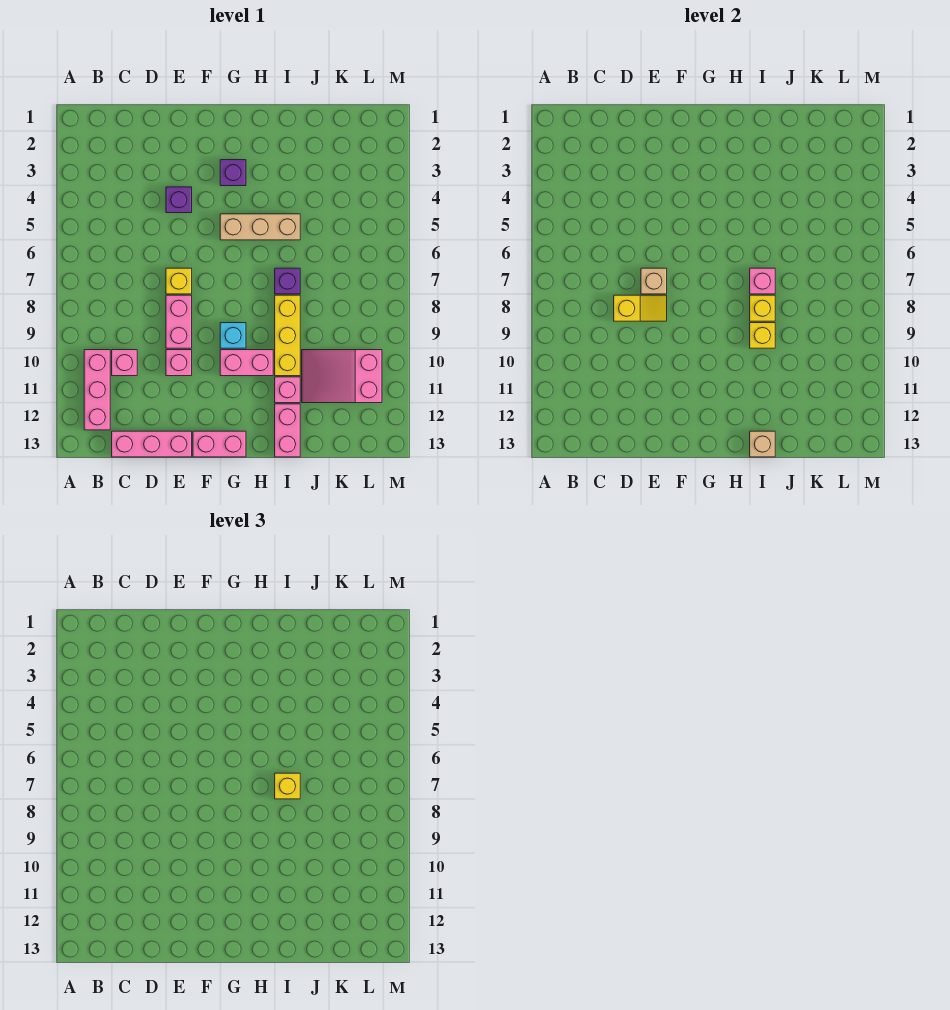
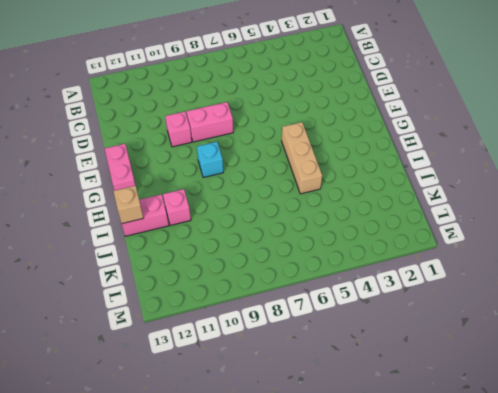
none -> pink brick B10:B12 level 1
none -> pink brick C10 level 1
none -> pink brick C13:E13 level 1

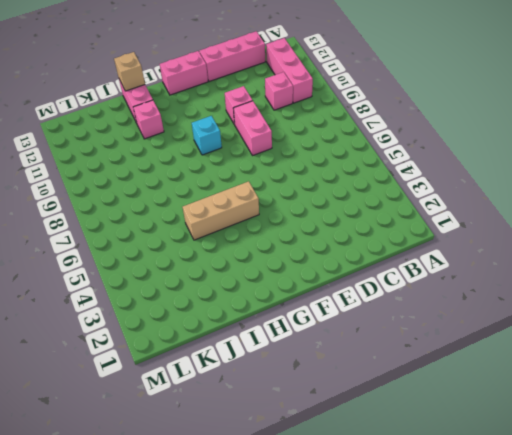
none -> purple brick E4 level 1
none -> yellow brick E7 level 1
none -> purple brick G3 level 1

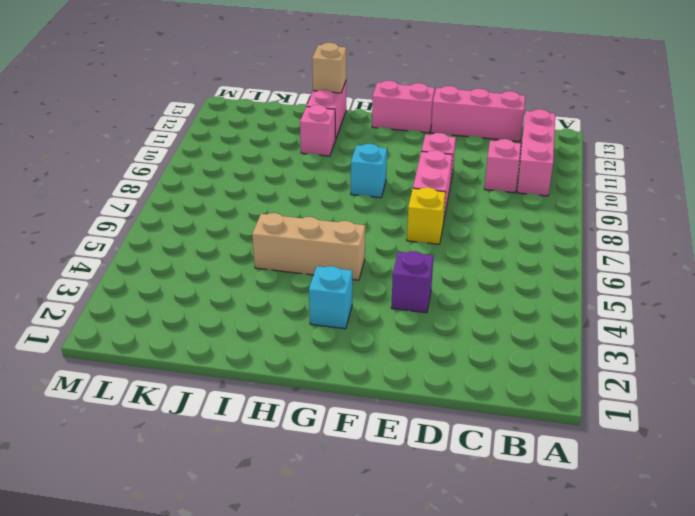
cyan brick G3 level 1 -> purple brick G3 level 1
none -> pink brick G10:H10 level 1
none -> purple brick I7 level 1
none -> yellow brick I8:I10 level 1

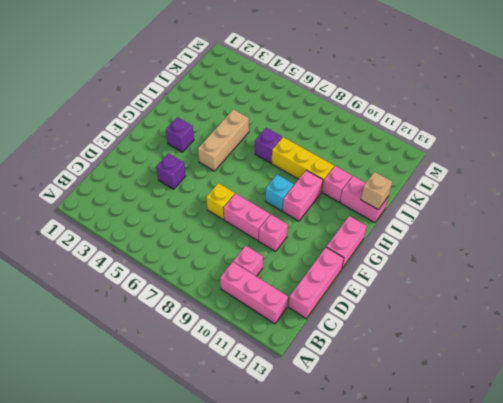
none -> pink slope J10:L11 level 1 top L
none -> yellow slope D8:E8 level 2 top D
none -> tan brick E7 level 2

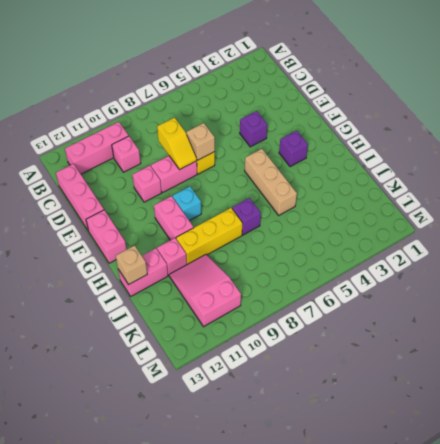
none -> pink brick I7 level 2
none -> yellow brick I8 level 2
none -> yellow brick I9 level 2

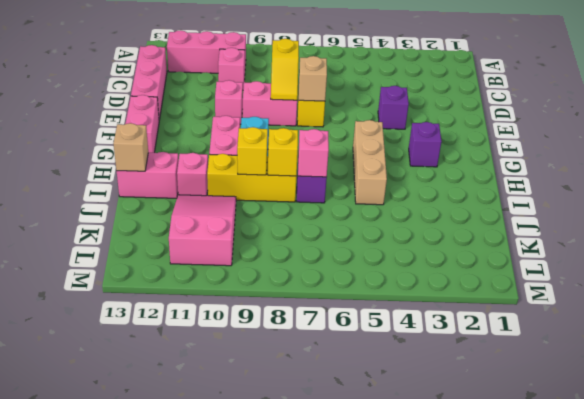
none -> yellow brick I7 level 3

